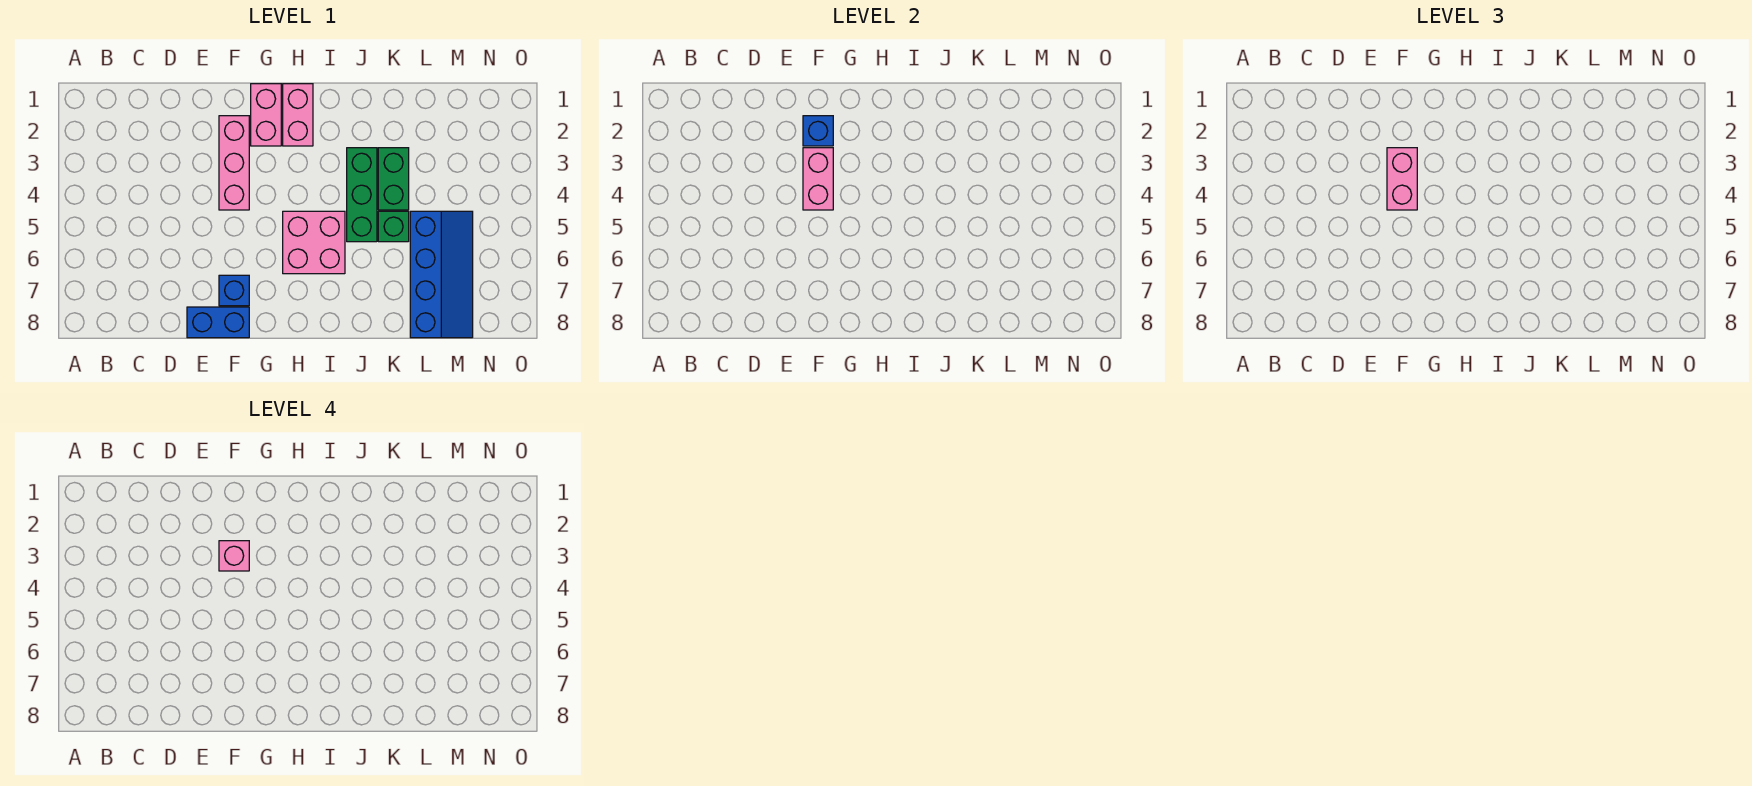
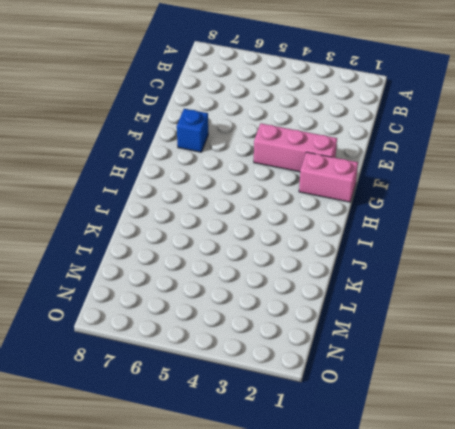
none -> blue brick E8:F8 level 1
none -> pink brick H1:H2 level 1
none -> pink brick H5:I6 level 1

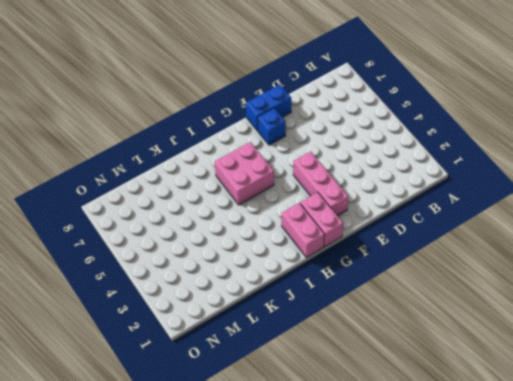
none -> green brick J3:J5 level 1
none -> green brick K3:K4 level 1
none -> green brick K5 level 1

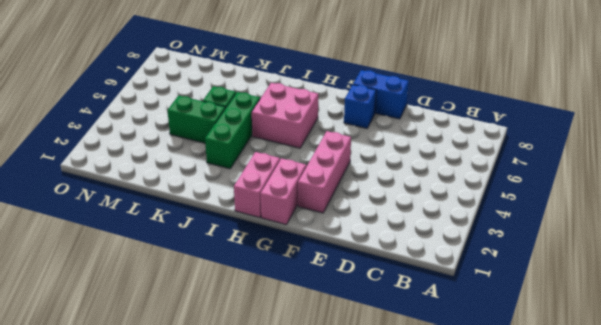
green brick K4:L4 level 1 -> green brick K3:K4 level 1
none -> blue slope L5:M8 level 1 top L
none -> blue brick F2 level 2
none -> pink brick F3:F4 level 2

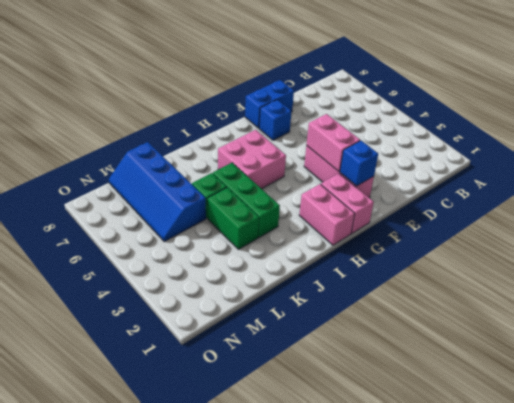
none -> pink brick F3:F4 level 3
none -> pink brick F3 level 4

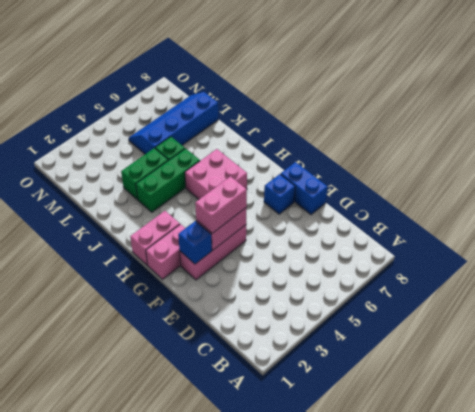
none -> pink brick F3 level 4

